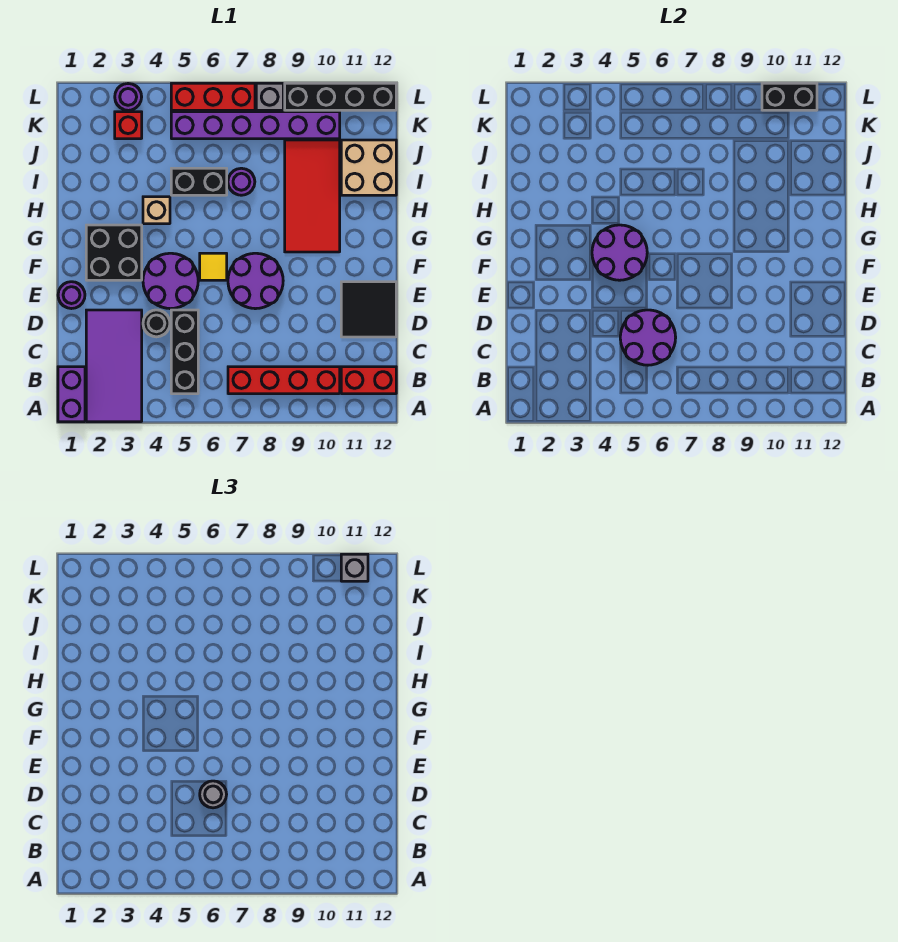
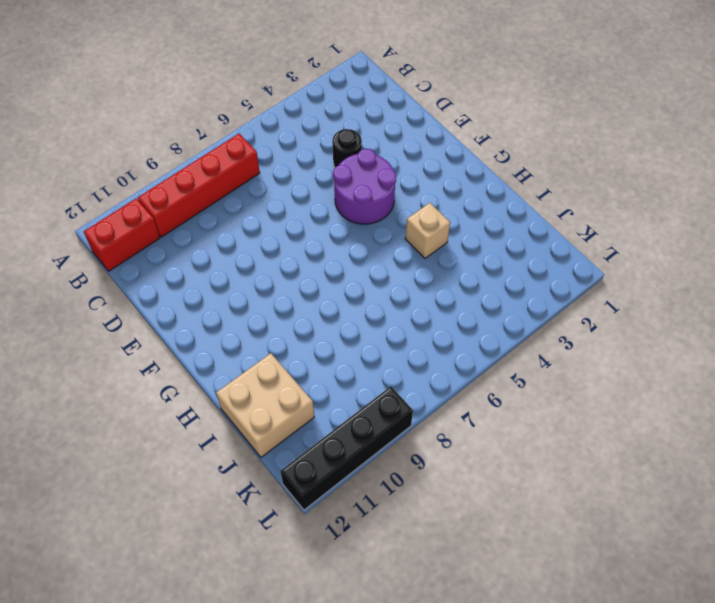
none -> purple brick A1:B1 level 1
none -> purple tile A2:D3 level 1
none -> black brick B5:D5 level 1

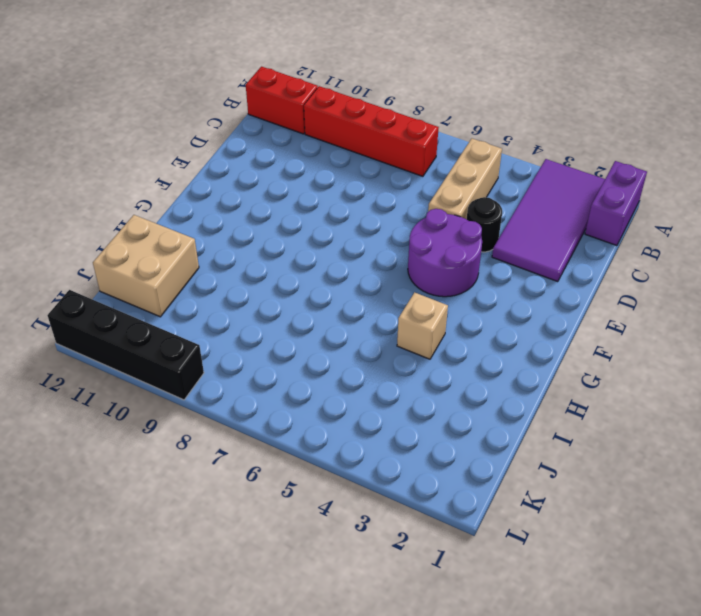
tan brick B5:D5 level 1 -> black brick B5:D5 level 1
none -> black tile D11:E12 level 1
none -> purple round brick E1 level 1
none -> purple round brick E7:F8 level 1

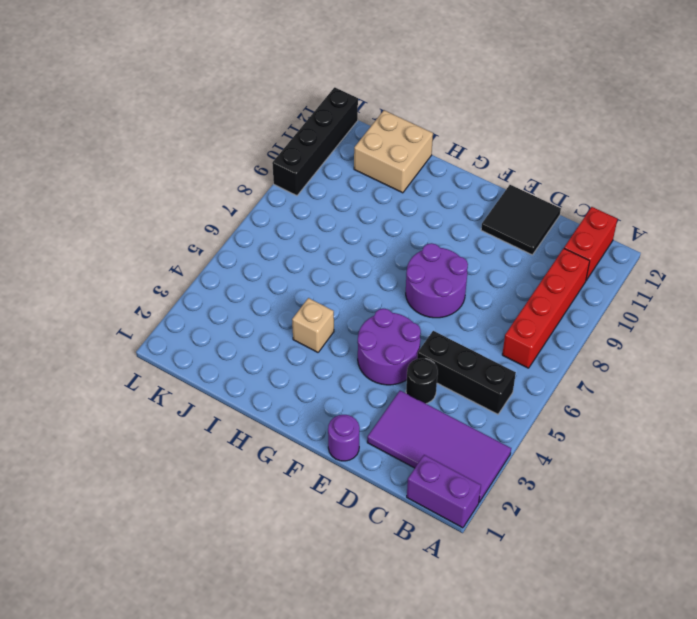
none -> black brick F2:G3 level 1
none -> yellow tile F6 level 1
none -> red tile G9:J10 level 1

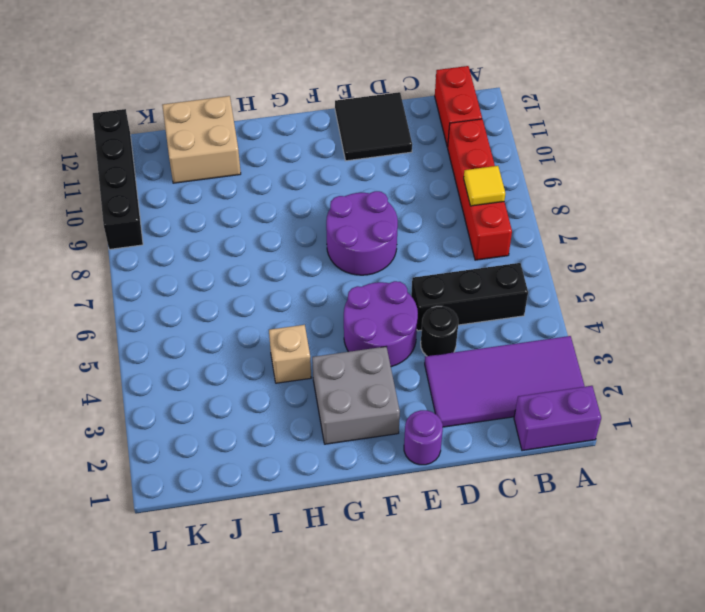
yellow tile B8 level 2 -> yellow tile F6 level 1
grey brick F2:G3 level 1 -> black brick F2:G3 level 1
none -> red tile G9:J10 level 1
none -> black brick I5:I6 level 1
none -> purple round brick I7 level 1

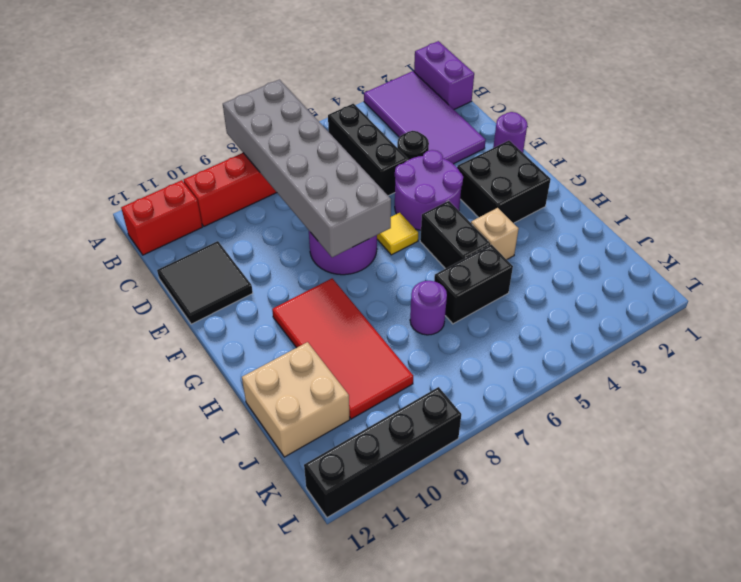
grey brick A7:F8 level 2 -> none
black brick G5:H5 level 1 -> black brick L10:L11 level 2
none -> red brick K3 level 1
none -> purple brick K5:K10 level 1
none -> purple round brick L3 level 1

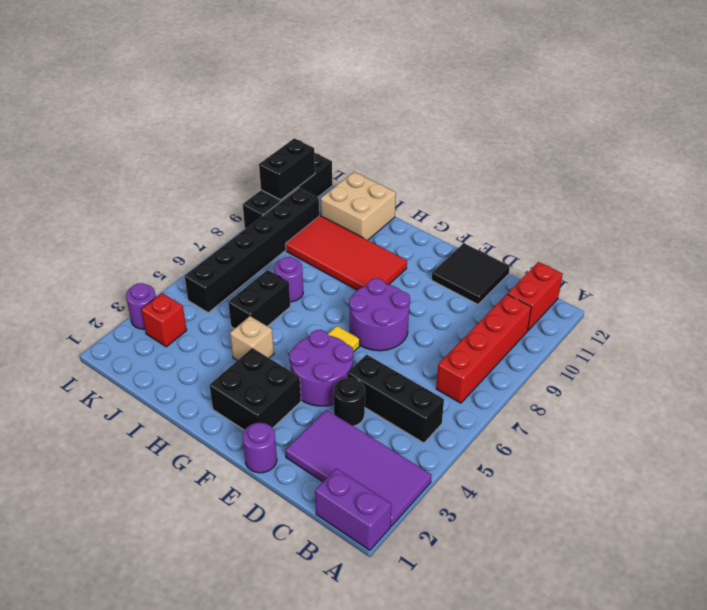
black brick K5:K10 level 1 -> purple brick K5:K10 level 1
none -> red brick L5:L7 level 1
none -> grey brick L8 level 1
none -> purple round brick C5:D6 level 2

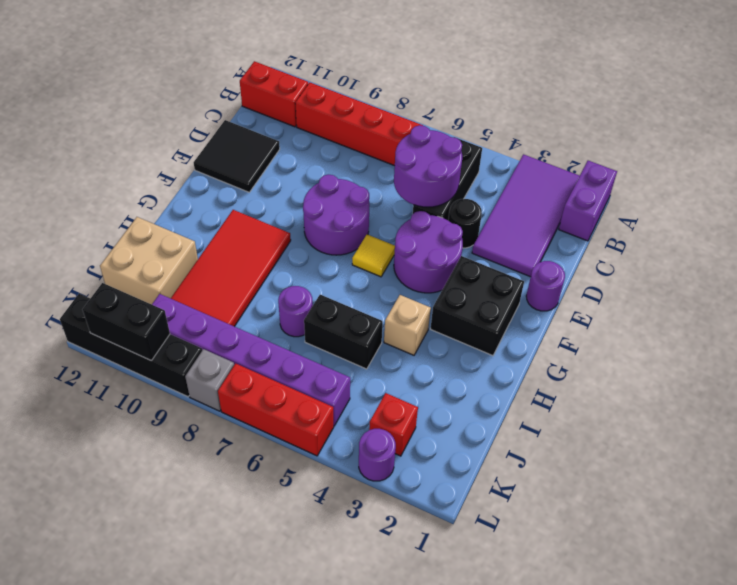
none -> purple round brick F4:G5 level 2
none -> grey round brick D6 level 3
none -> grey brick L11 level 3

